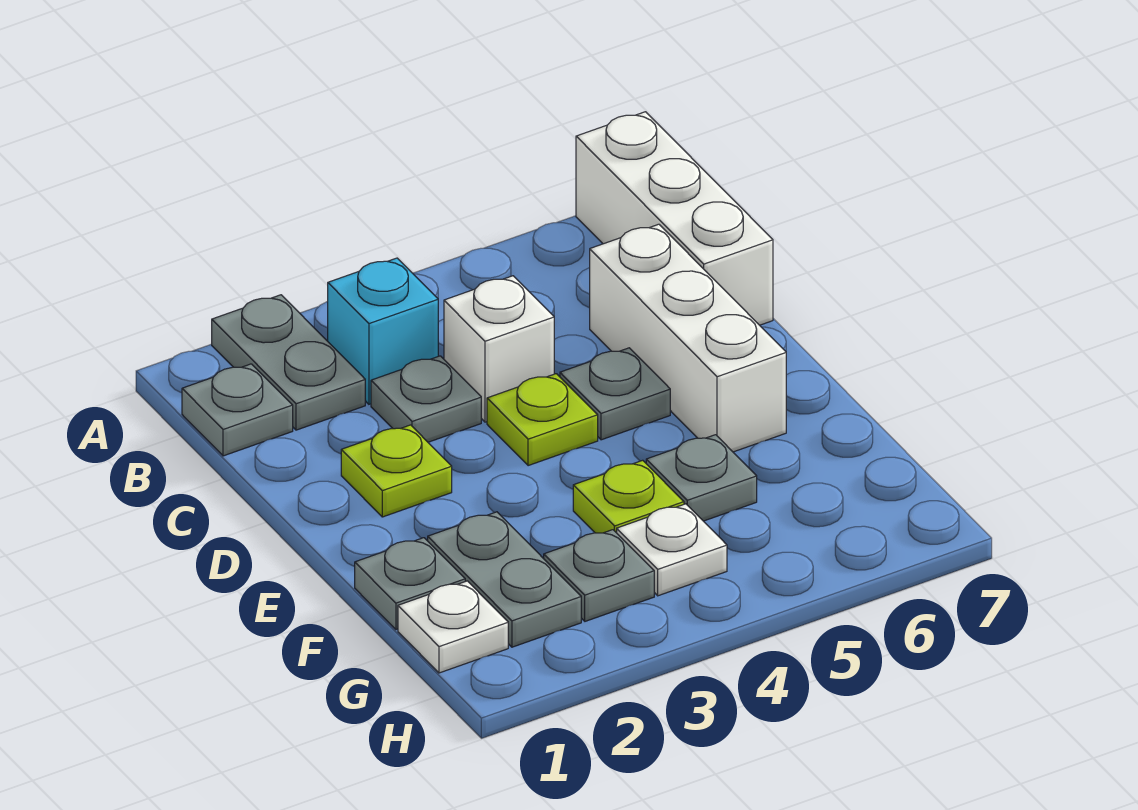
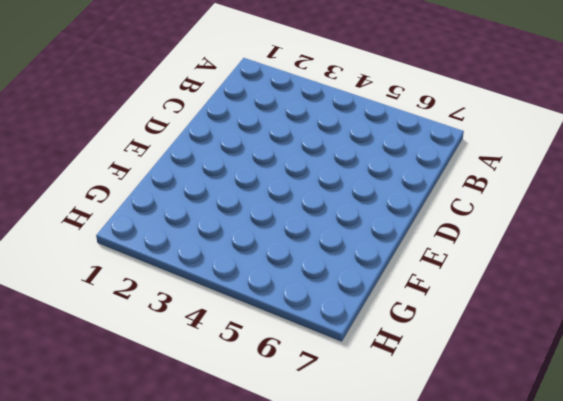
none -> grey plate A2:B2 level 1
none -> white brick A7:C7 level 1
none -> grey plate B1 level 1

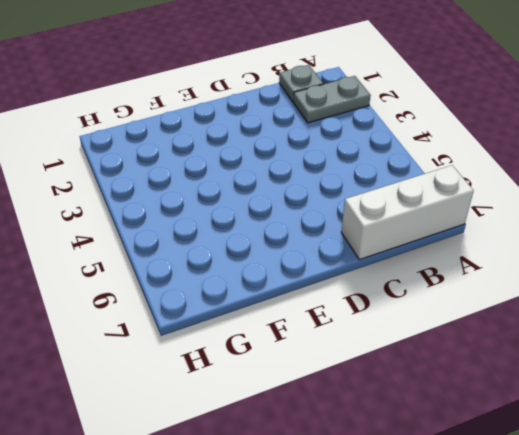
none -> cyan brick B3 level 1
none -> grey plate C3 level 1
none -> white brick C4 level 1

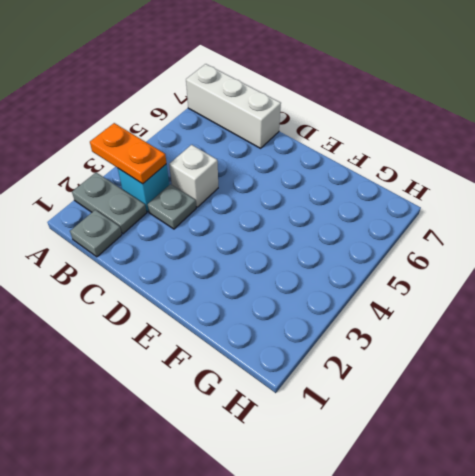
orange plate A3:B3 level 2 -> none
none -> white brick C6:E6 level 1
none -> lime plate D2 level 1
none -> lime plate D4 level 1

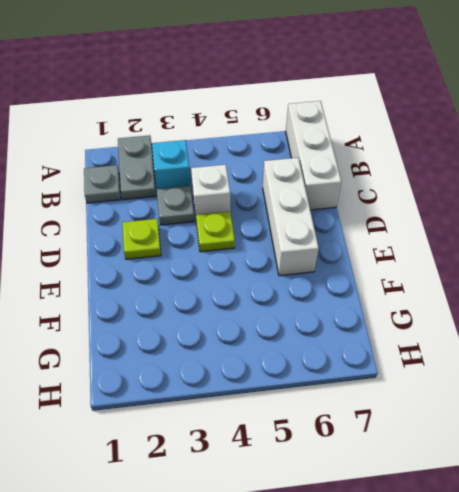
none -> grey plate D5 level 1
none -> grey plate F1 level 1
none -> grey plate F2:G2 level 1

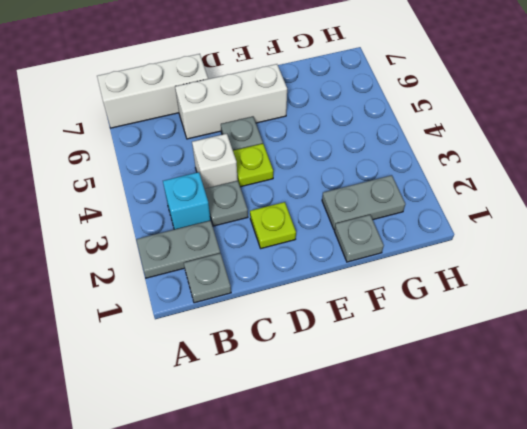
none -> lime plate F4 level 1
none -> grey plate F5 level 1
none -> white plate G1 level 1

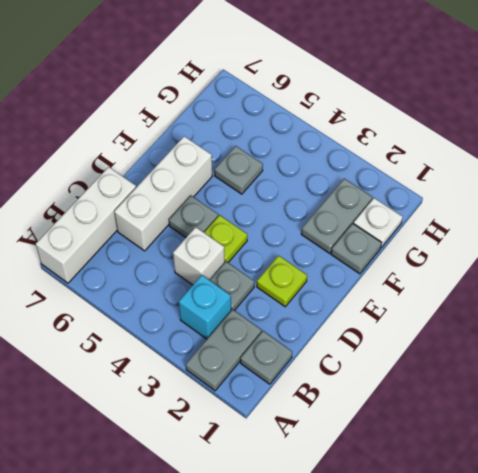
none -> lime plate F4 level 1
none -> grey plate G3 level 1
none -> white plate G4 level 1

